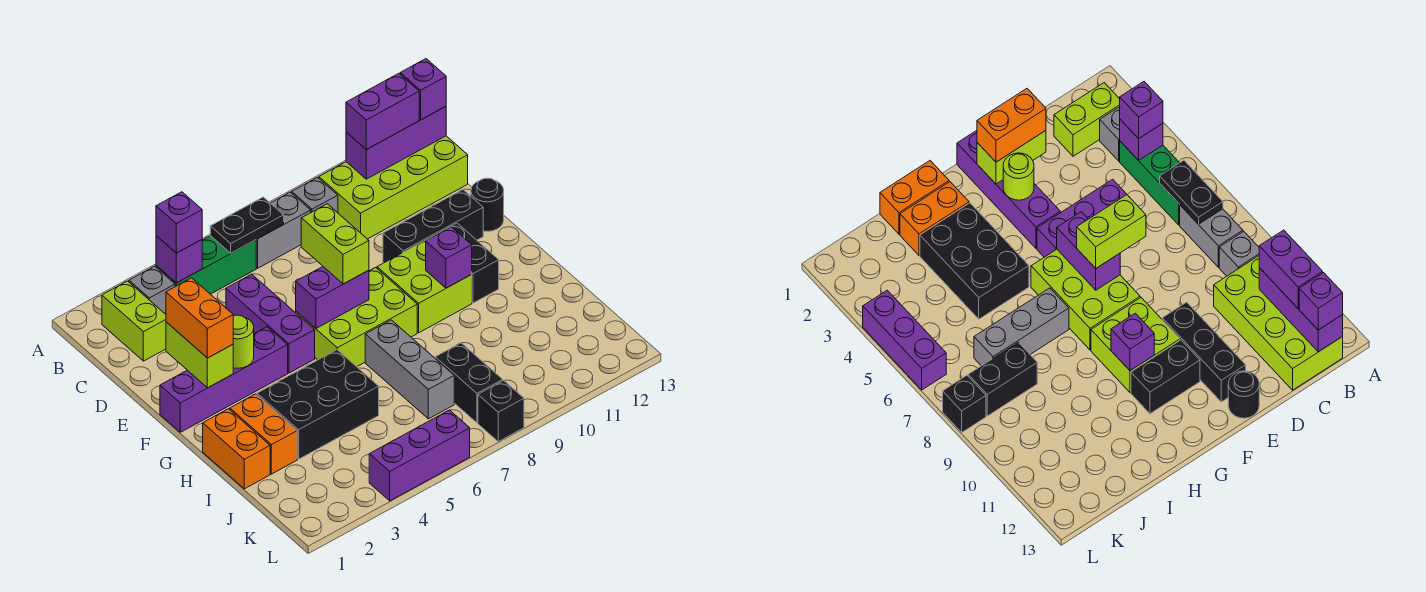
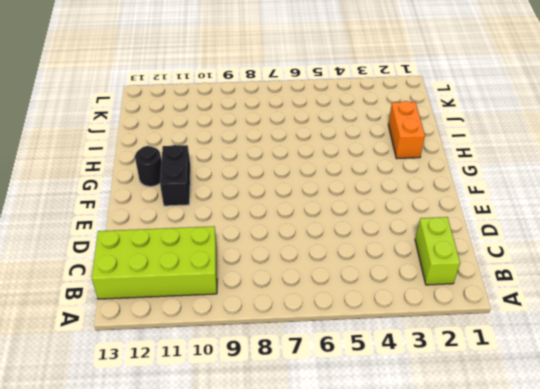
black round brick G12 level 1 -> black round brick E13 level 1
none -> grey brick B3 level 1
none -> green brick B4:B6 level 1
none -> grey brick B7:B8 level 1
none -> grey brick B9 level 1

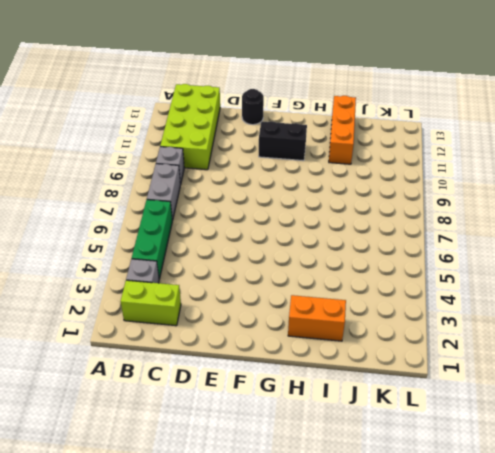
orange brick I11:I13 level 1 -> none
none -> purple brick D5:F5 level 1
none -> black brick E10:E12 level 1
none -> purple brick F1:F4 level 1
none -> lime brick F6:G8 level 1

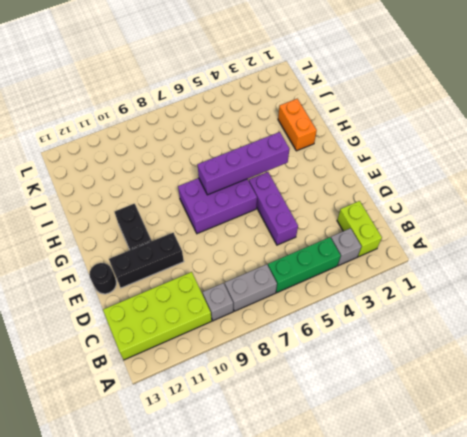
purple brick F6:G8 level 1 -> lime brick F6:G8 level 1
purple brick G4:G7 level 2 -> purple brick F1:F4 level 1
none -> lime brick F9:G10 level 1
none -> orange brick H1:I1 level 1
none -> black brick H3:I5 level 1
none -> grey brick H7:J7 level 1

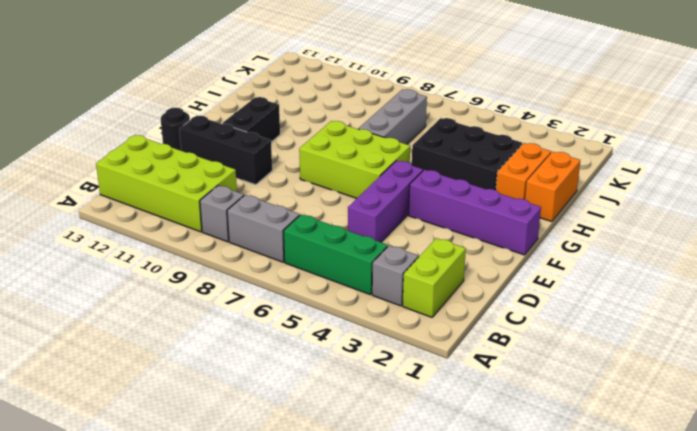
none -> lime brick F9:G10 level 1
none -> black brick J8:K8 level 1
none -> purple brick L4:L6 level 1
none -> black brick L8 level 1

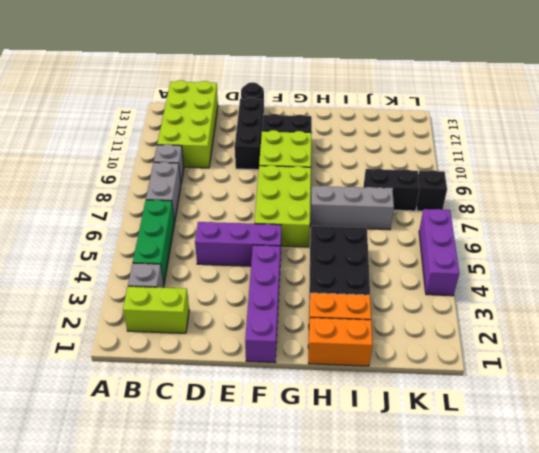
none -> purple brick B4 level 2
none -> black plate B6:B7 level 2
none -> purple brick B11:B13 level 2
none -> lime brick E2:F2 level 2

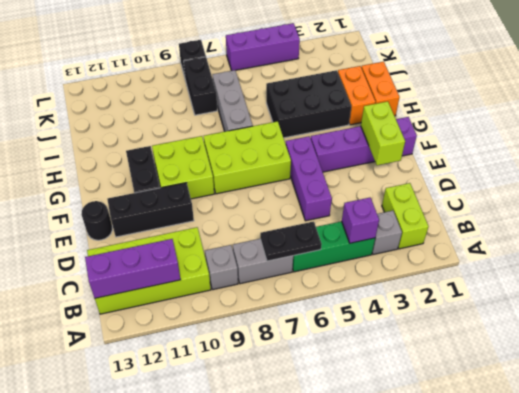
none -> lime round brick F3 level 2
none -> purple brick F6:F7 level 2
none -> purple brick G10 level 2
none -> purple brick B4 level 3

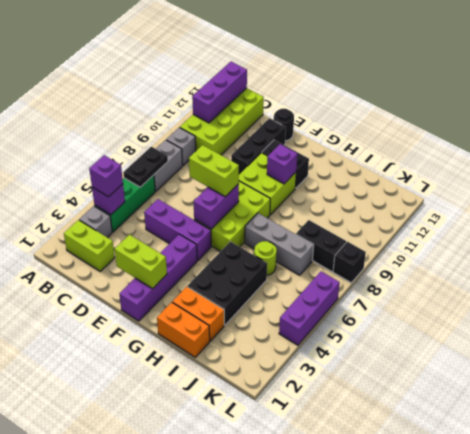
lime round brick I6 level 1 -> lime round brick F3 level 2
none -> purple brick B11:B12 level 3
none -> purple brick B13 level 3
none -> orange brick E2:F2 level 3

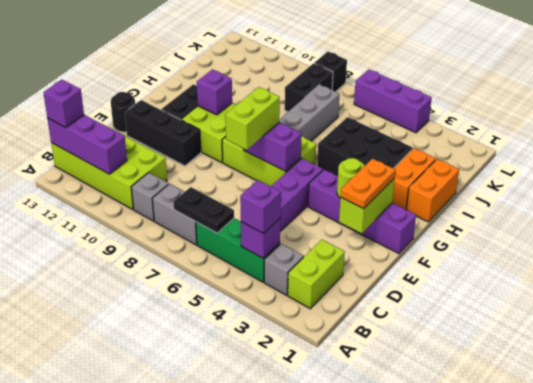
orange plate E2:F2 level 3 -> orange brick E2:F2 level 3
none -> purple brick B11:B12 level 3

